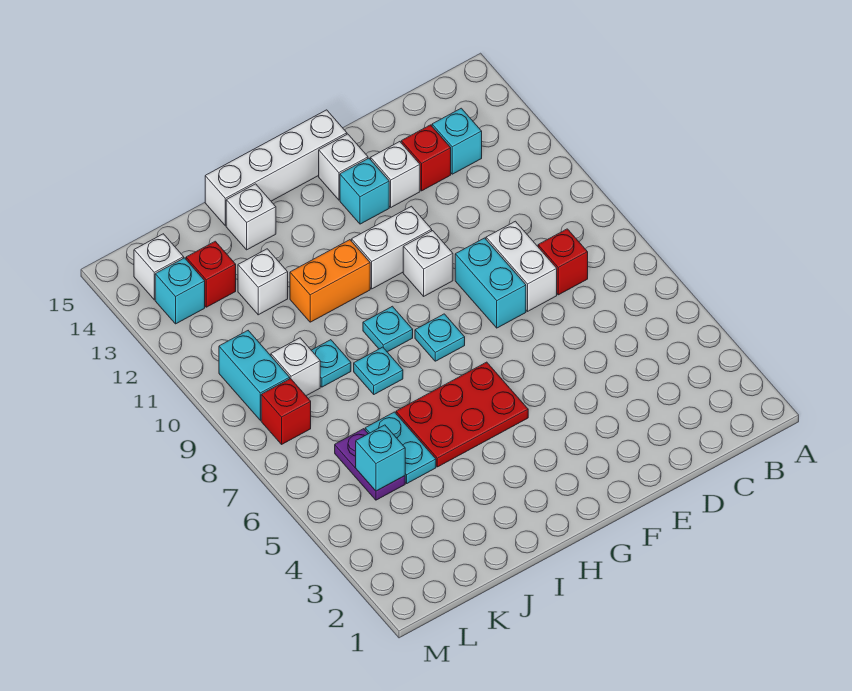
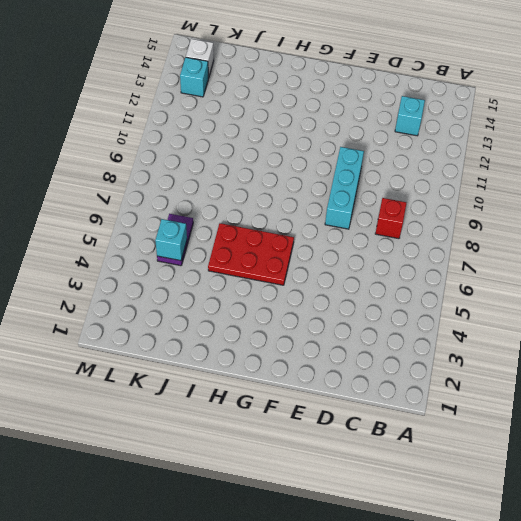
cyan brick E8:E10 level 1 -> cyan brick E8:E9 level 1
none -> white brick D8:D9 level 1
none -> red brick D13 level 1
none -> white brick E13 level 1

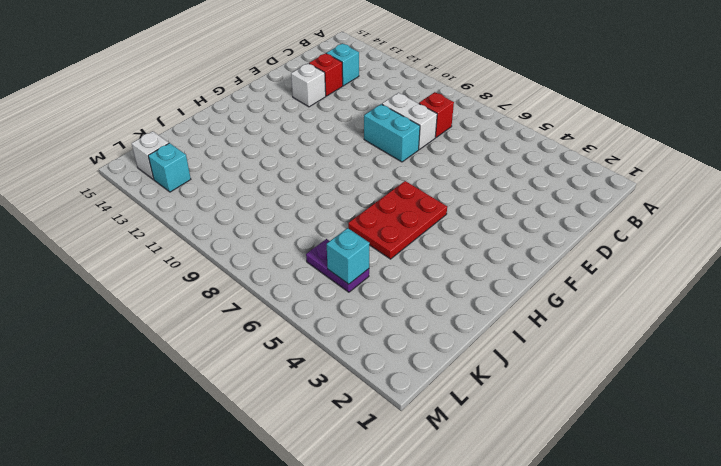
none -> white brick F10 level 1
none -> white brick F11:G11 level 1
none -> cyan brick F13 level 1

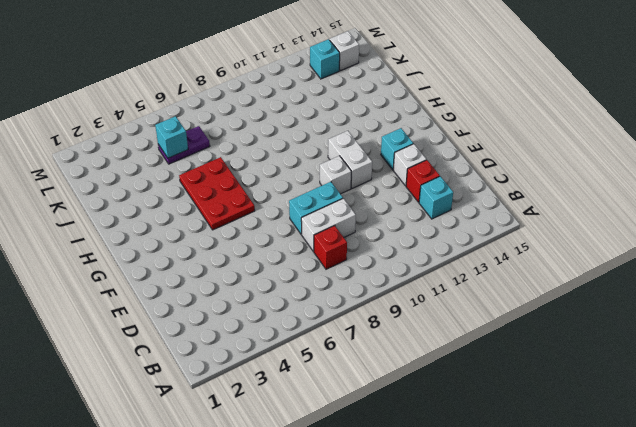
none -> white brick F14 level 1
none -> white brick F15:I15 level 1
none -> cyan plate G8 level 1

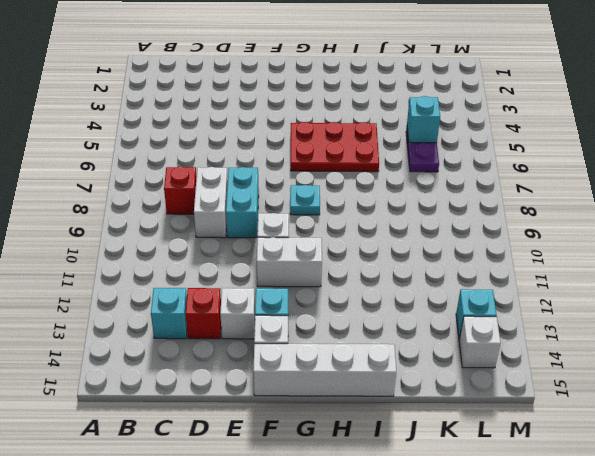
none -> cyan plate H9 level 1
none -> orange brick H11:I11 level 1
none -> cyan plate I8 level 1

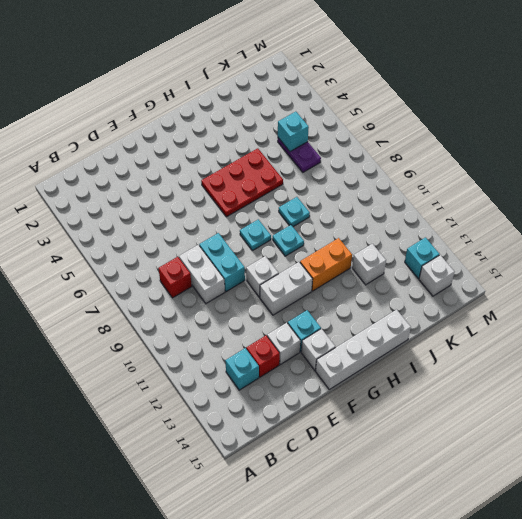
none -> white brick I14 level 1
none -> cyan plate J5:J6 level 1
none -> cyan plate J9 level 1

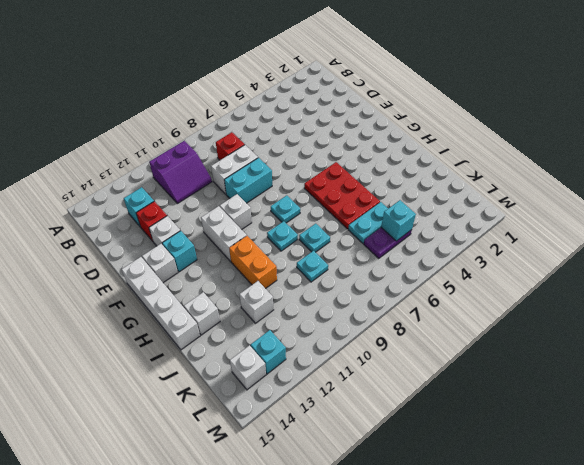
purple slope B10:C11 level 1 top B -> none
none -> white brick K9 level 1
none -> red brick K13 level 1
none -> red brick L8 level 1

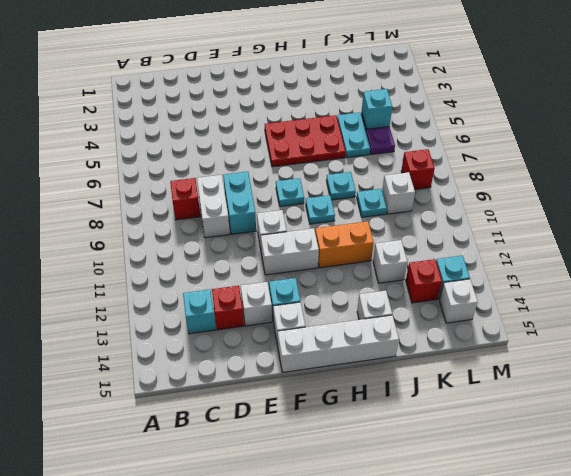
none -> cyan brick L9:L10 level 1

